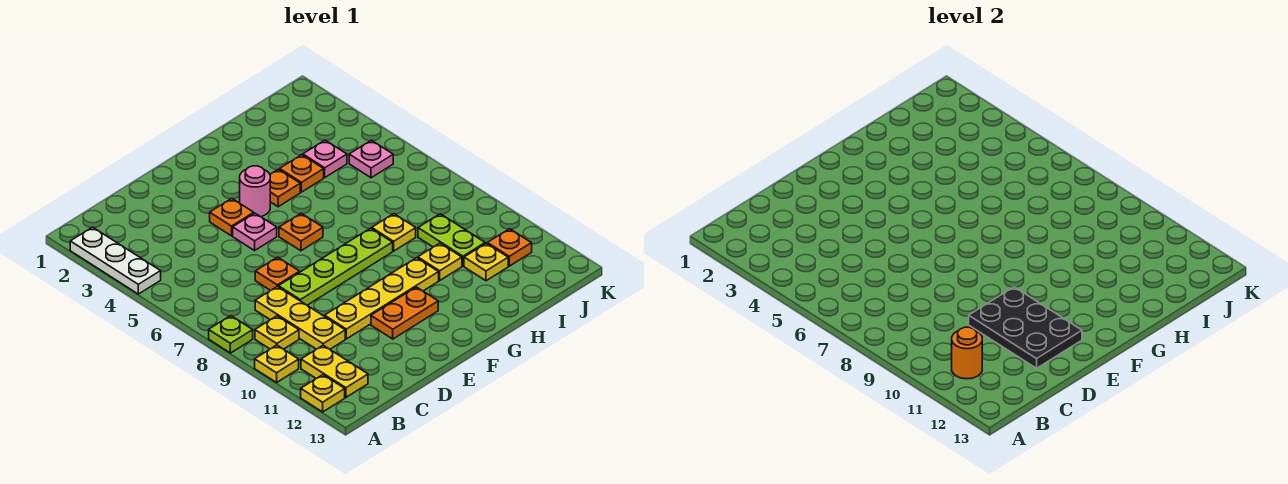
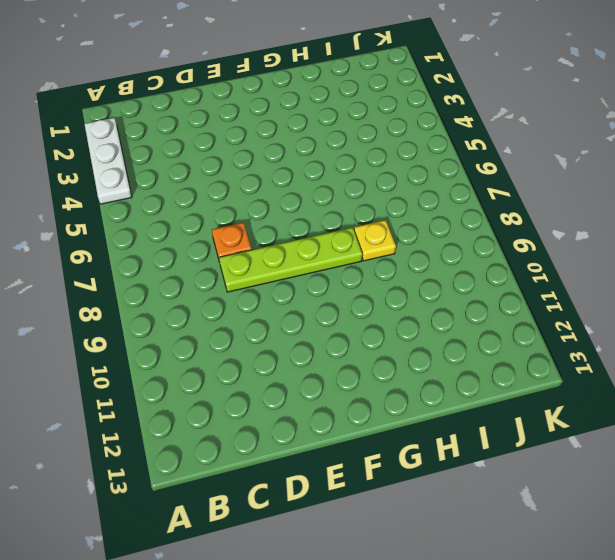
none -> lime plate A8 level 1
none -> yellow plate A10 level 1
none -> yellow plate A12 level 1

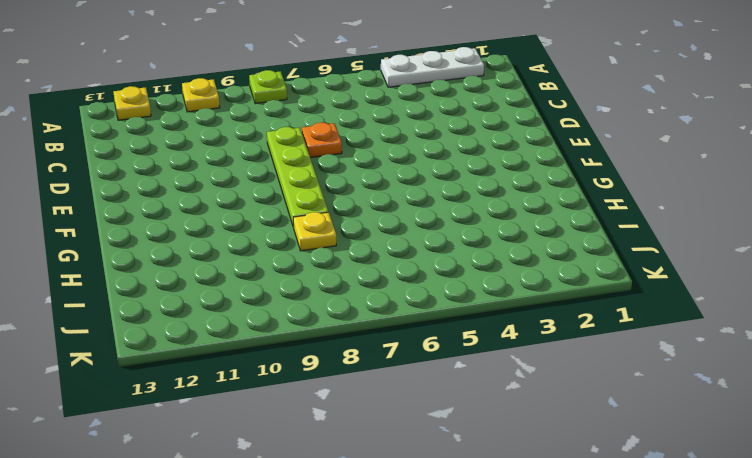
none -> yellow plate B9 level 1
none -> yellow plate B11:B12 level 1
none -> yellow plate C8:C10 level 1

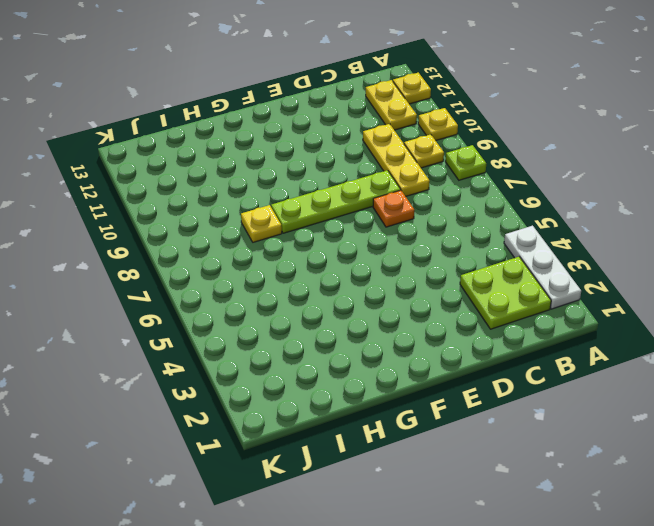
lime plate B2:C3 level 1 -> none
none -> yellow plate D10:G10 level 1
none -> orange plate E4 level 1
none -> pink plate E5 level 1

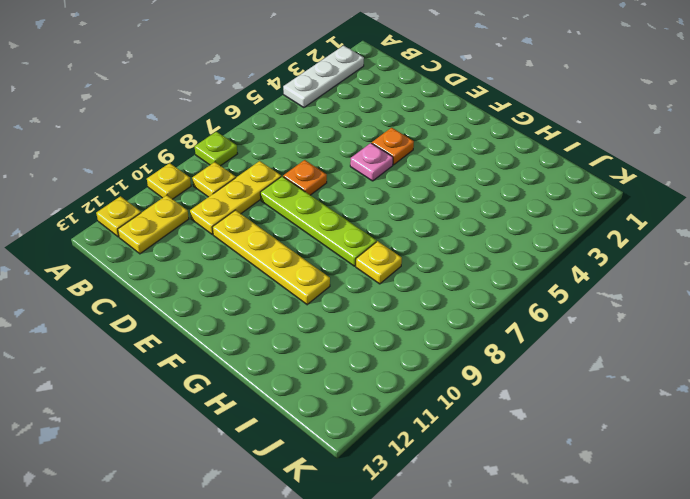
none -> orange plate E11:F11 level 1
none -> pink round brick F4 level 1
none -> orange plate F6 level 1

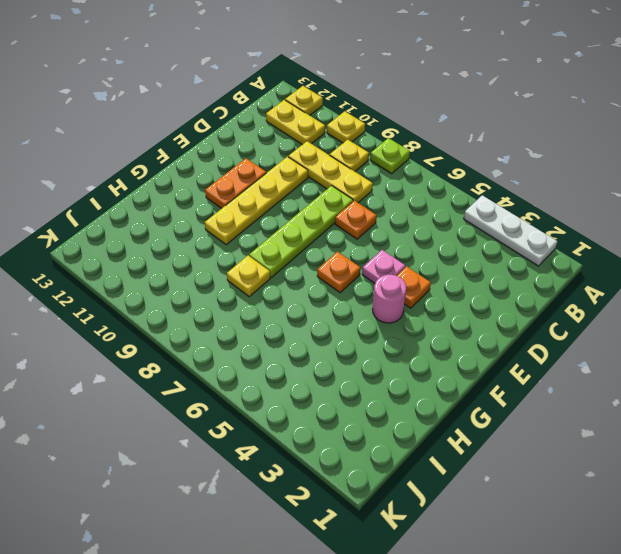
none -> orange plate G4 level 1
none -> orange plate H4 level 1
none -> yellow plate H10 level 1

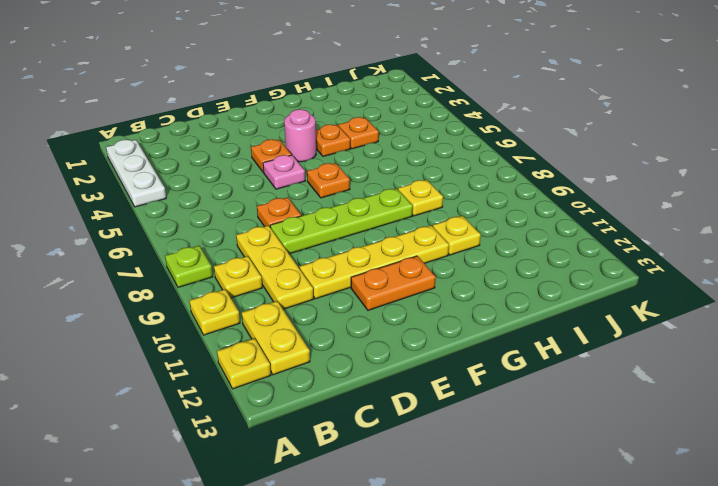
none -> pink plate I4 level 1
none -> lime plate I9:I10 level 1
none -> yellow plate I11 level 1

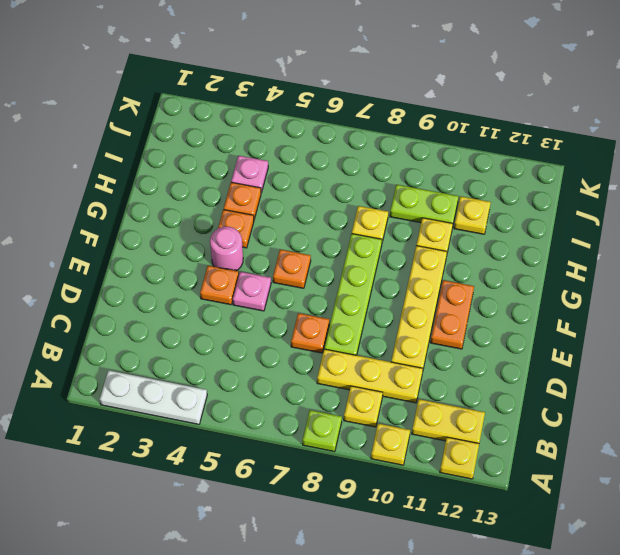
none -> pink plate J5 level 1
none -> orange plate J11 level 1
none -> orange round brick B11 level 2

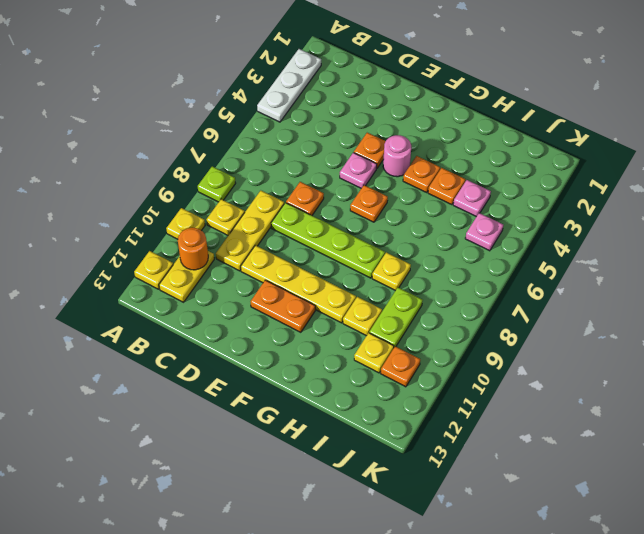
none -> black plate D10:E12 level 2

